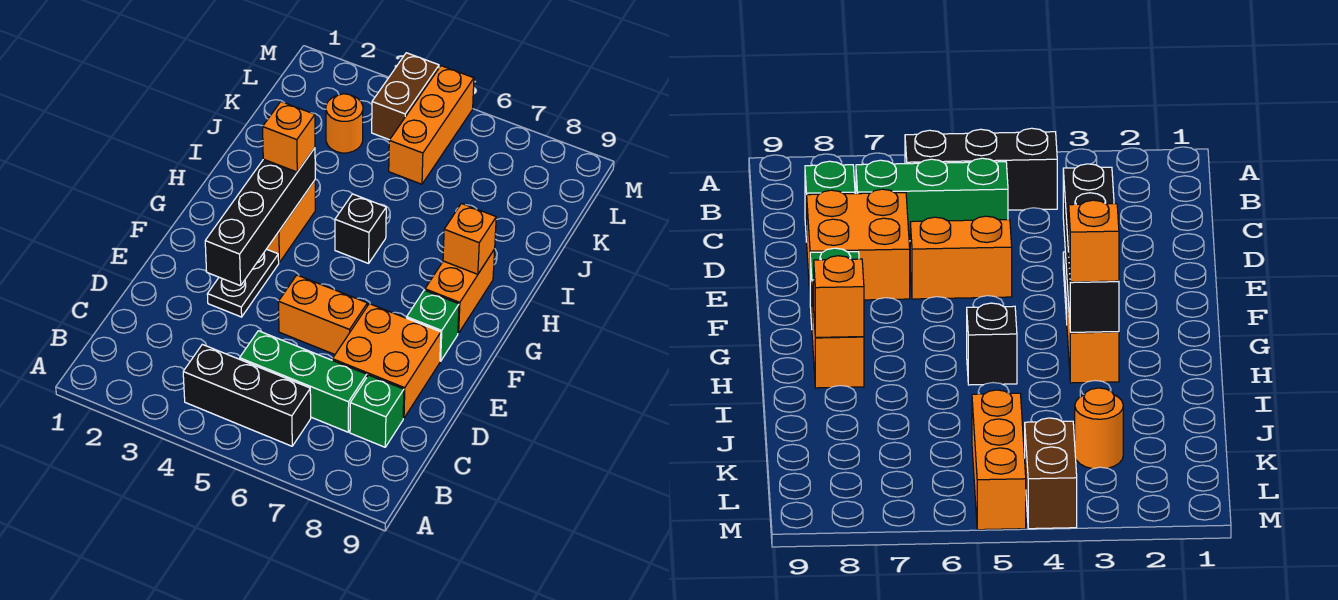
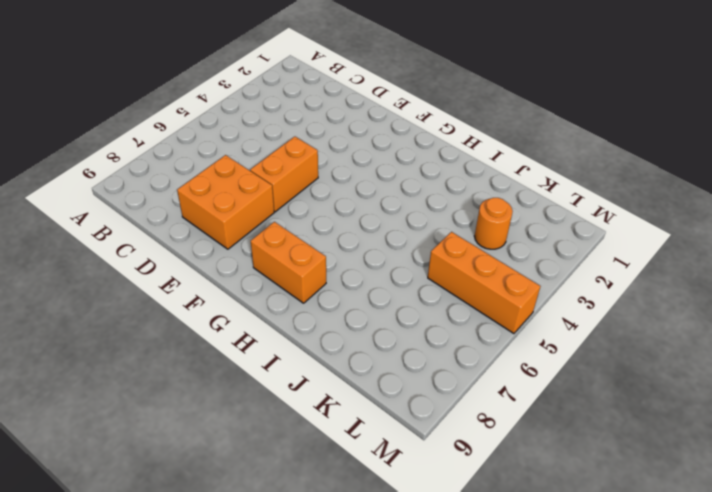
none -> black brick B4:B6 level 1
none -> green brick C5:C7 level 1
none -> green brick C8 level 1

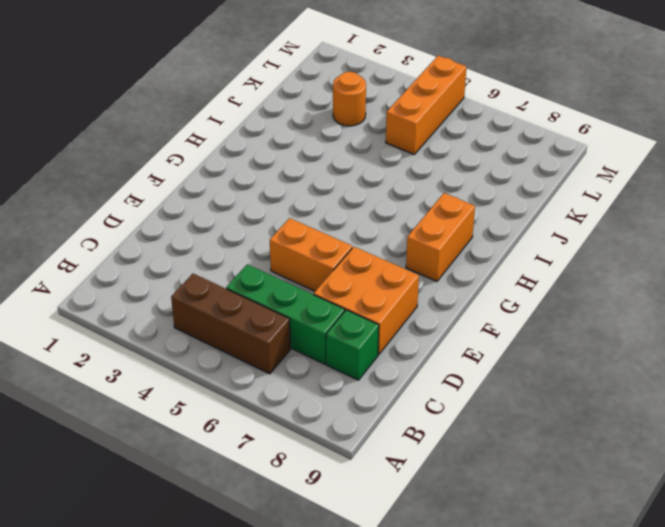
brown brick B4:B6 level 1 -> black brick B4:B6 level 1
none -> black plate E3:F3 level 1
none -> green brick F8 level 1
none -> orange brick G3:H3 level 1

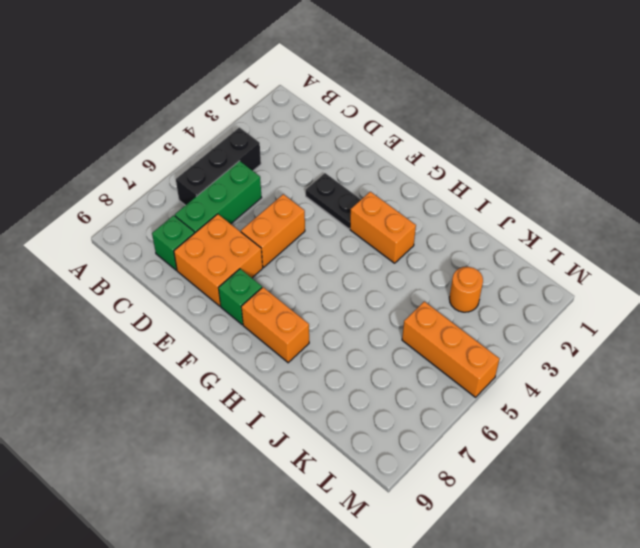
none -> black brick H5 level 1
none -> brown brick L4:M4 level 1
none -> black brick E3:H3 level 2

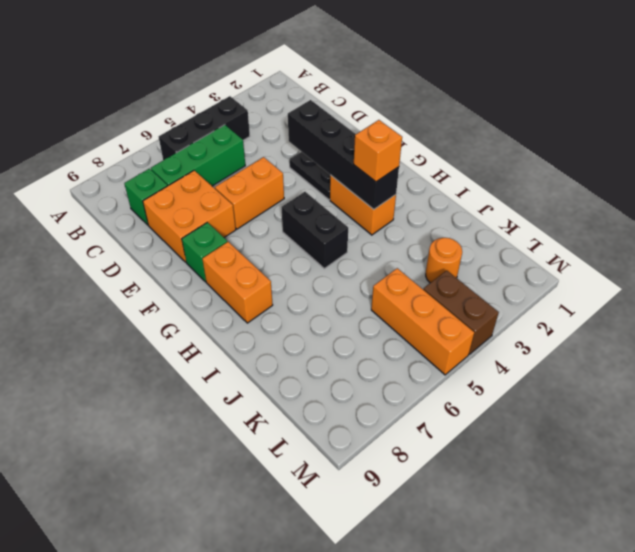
black brick G5:H5 level 1 -> black brick H5 level 1
none -> orange brick H8 level 2

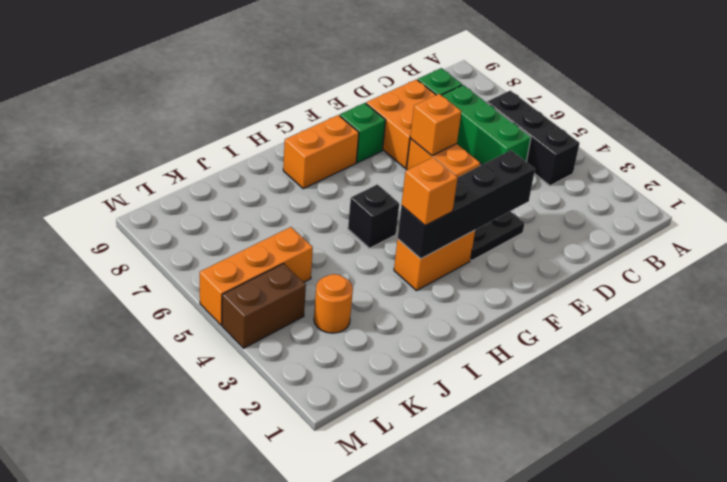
orange brick E6 level 2 -> orange brick H8 level 2

